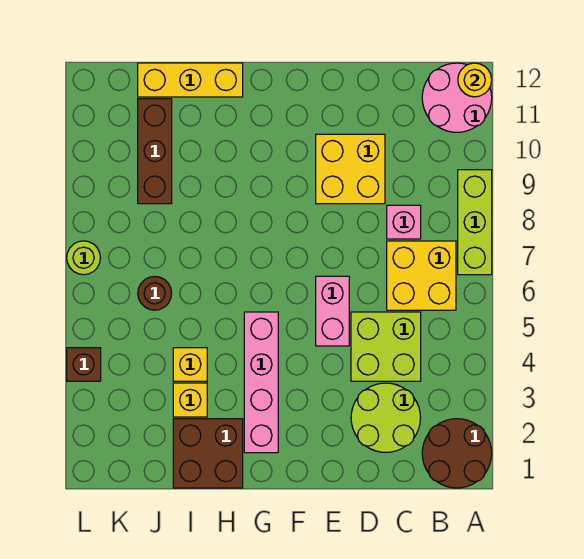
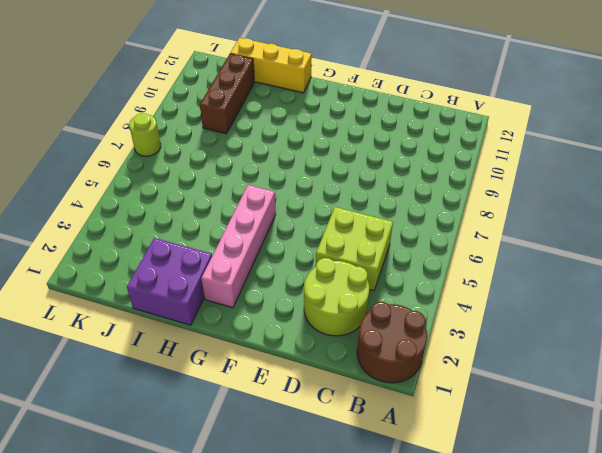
purple brick H1:I2 level 1 -> brown brick H1:I2 level 1
none -> lime brick A7:A9 level 1
none -> pink round brick A11:B12 level 1
none -> yellow brick B6:C7 level 1

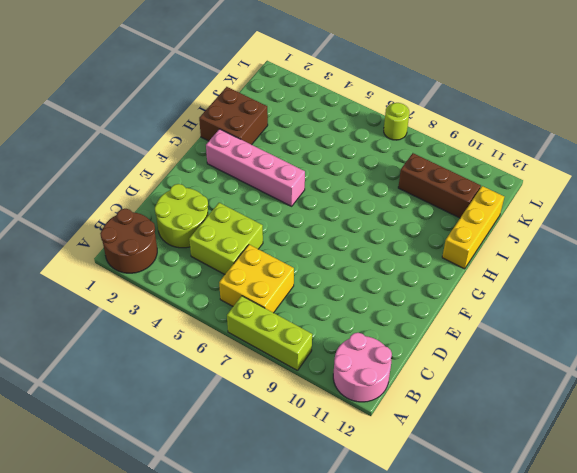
none -> pink brick C8 level 1
none -> yellow brick D9:E10 level 1
none -> pink brick E5:E6 level 1

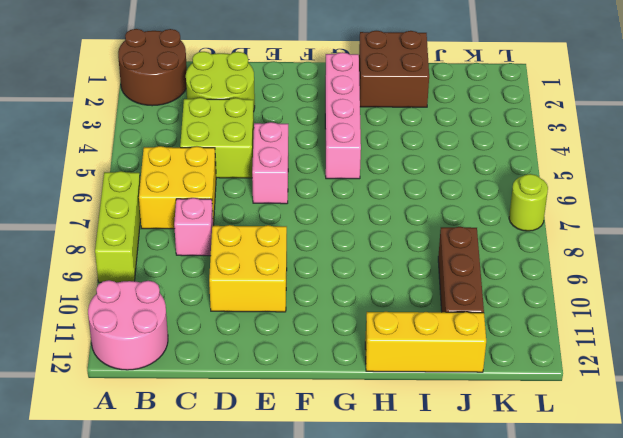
none -> yellow brick I3 level 1
none -> yellow brick I4 level 1
none -> brown round brick J6 level 1

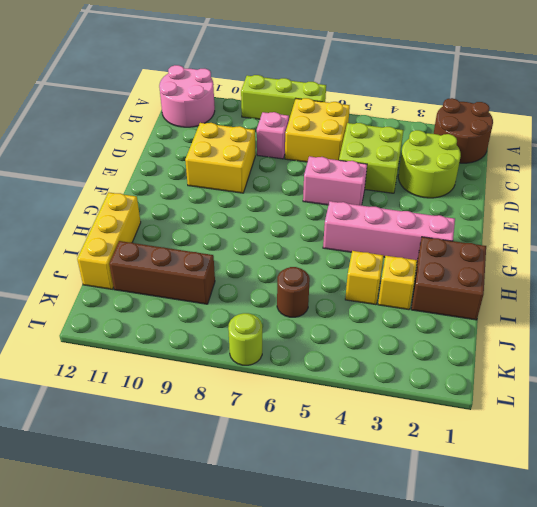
none -> brown brick L4 level 1
none -> yellow round brick A12 level 2

